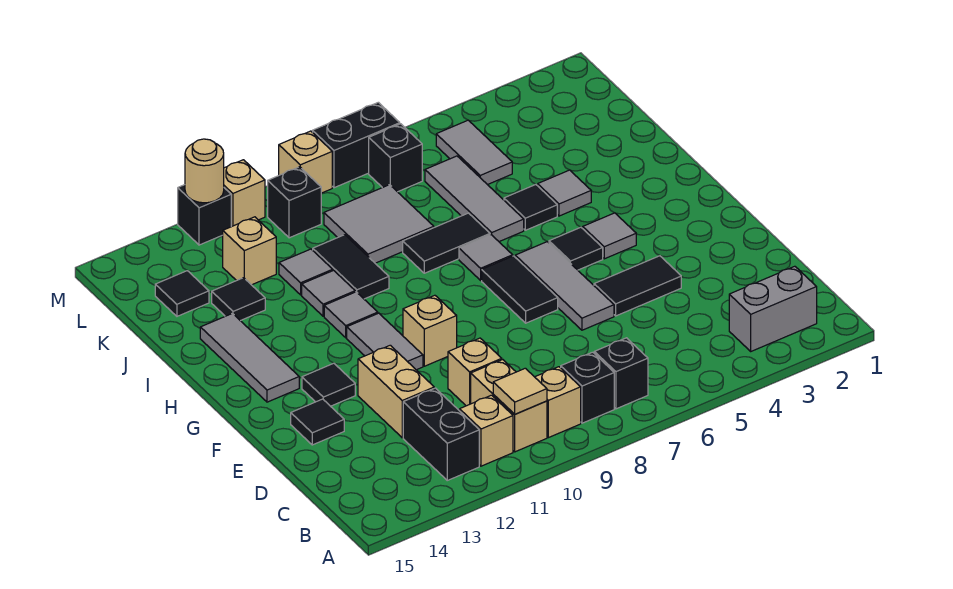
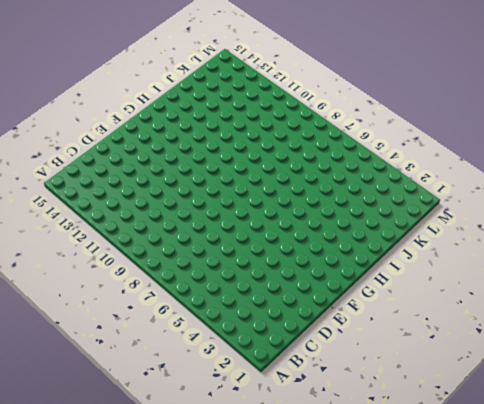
none -> grey brick B2:B3 level 1
none -> black brick B7 level 1
none -> black brick B8 level 1
none -> tan brick B9 level 1

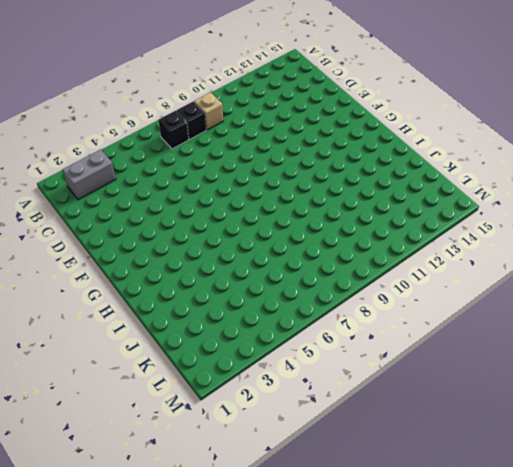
none -> tan brick B10:C10 level 1
none -> tan brick B11 level 1
none -> black brick B12:C12 level 1
none -> tan brick D10 level 1

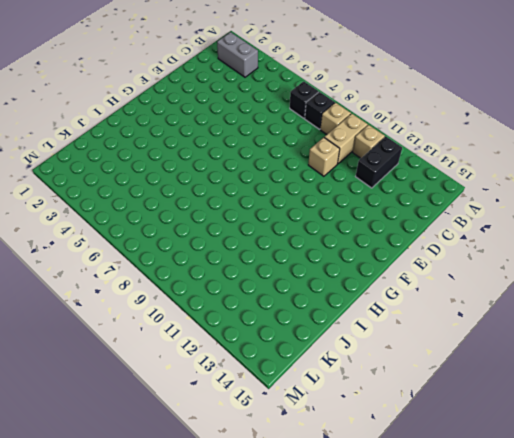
none -> tan brick D12:E12 level 1
none -> black tile E4:E5 level 1
none -> grey tile E6:G6 level 1
none -> black tile E14 level 1

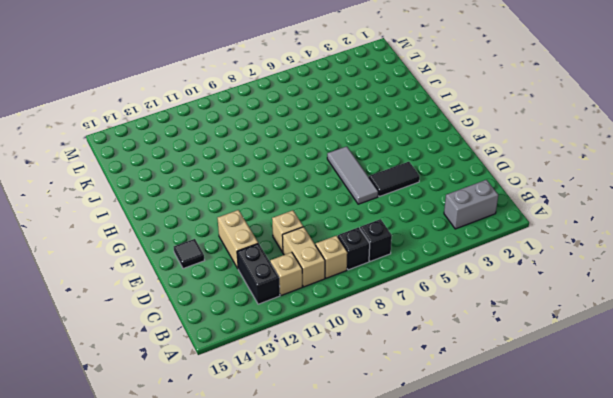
none -> black tile F7:G7 level 1
none -> tan brick F10 level 1
none -> grey tile F11:G11 level 1
none -> black tile F13 level 1

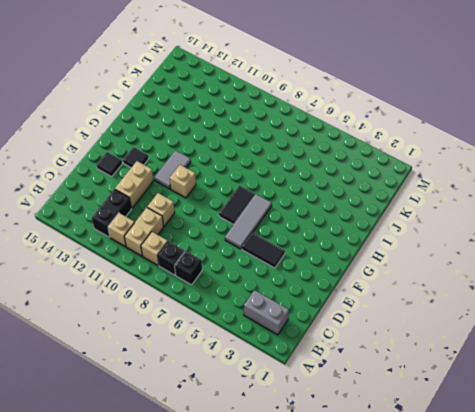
none -> grey tile G4 level 1
none -> black tile G5 level 1
none -> grey tile G14:I14 level 1
none -> grey tile H7 level 1

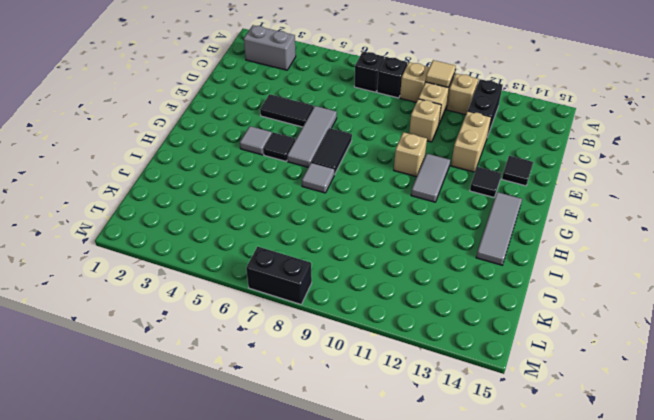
none -> grey tile H11 level 1
none -> grey tile I4 level 1
none -> black tile I5 level 1
none -> grey tile I6:K6 level 1

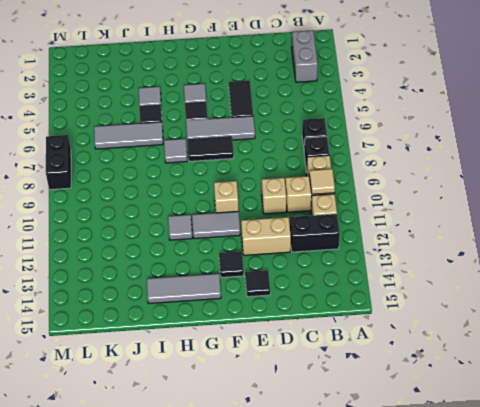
none -> black tile I7:I8 level 1
none -> black tile I10:J10 level 1
none -> grey tile I11 level 1
none -> grey tile J8:K9 level 1

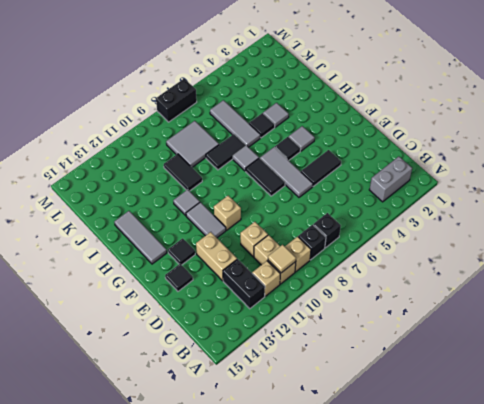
none -> grey tile I11 level 1
none -> grey tile J11 level 1
none -> black tile J13 level 1
none -> grey tile K5:L5 level 1

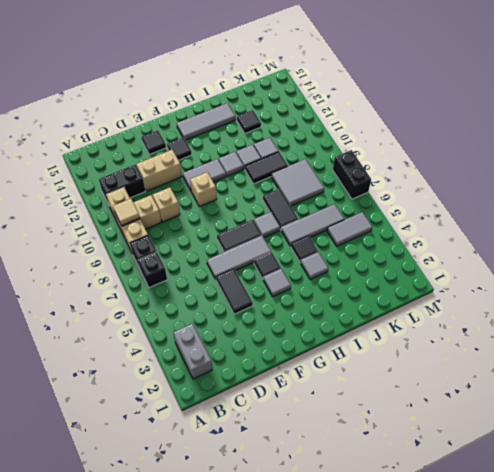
none -> tan brick K12 level 1
none -> black tile K14 level 1
none -> black brick L7 level 1
none -> black brick L10 level 1

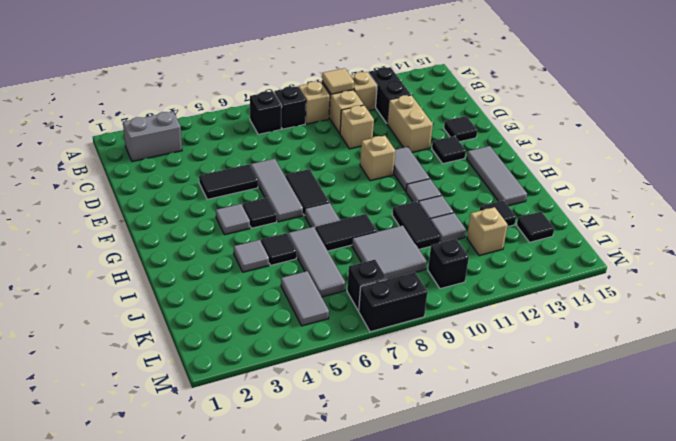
none -> tan brick M9 level 1
none -> tan brick M11 level 1
none -> black brick M12 level 1
none -> tan round brick M12 level 2

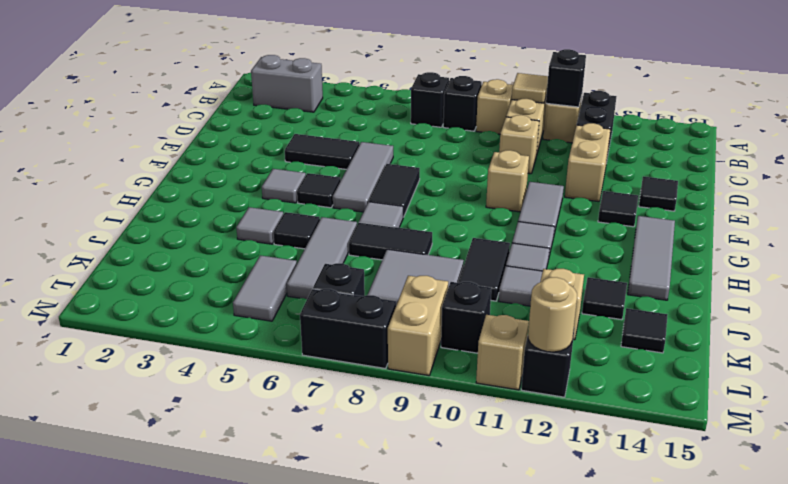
black brick B11 level 2 -> none
tan brick L9:M9 level 1 -> tan brick M9 level 1

